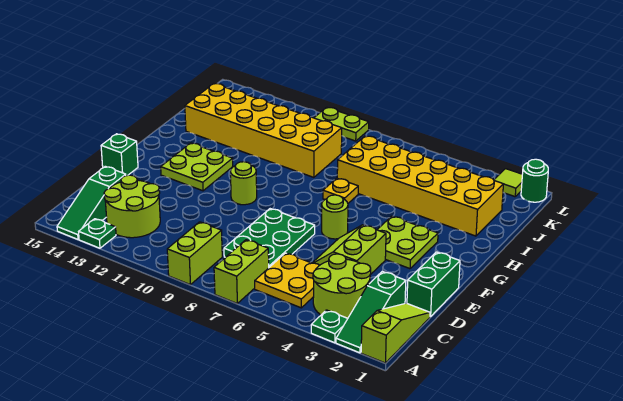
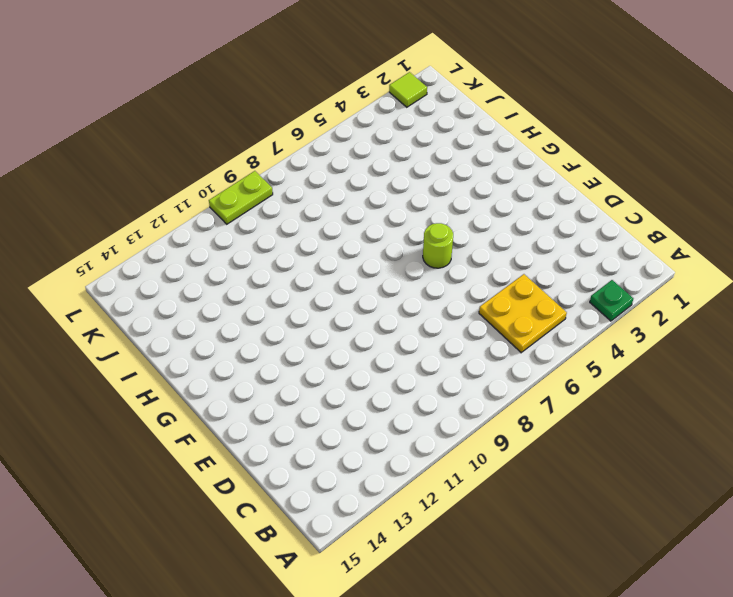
none -> lime slope A1:C1 level 1 top A
none -> green slope A2:C2 level 1 top C
none -> lime brick A7:B7 level 1

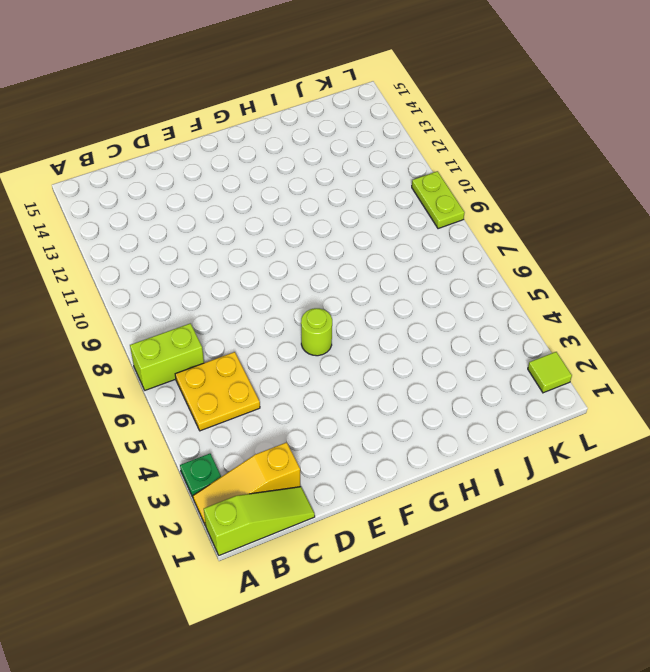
yellow slope A2:C2 level 1 top C -> green slope A2:C2 level 1 top C
none -> lime brick A9:B9 level 1
none -> green plate A13 level 1
none -> green slope A14:C14 level 1 top C

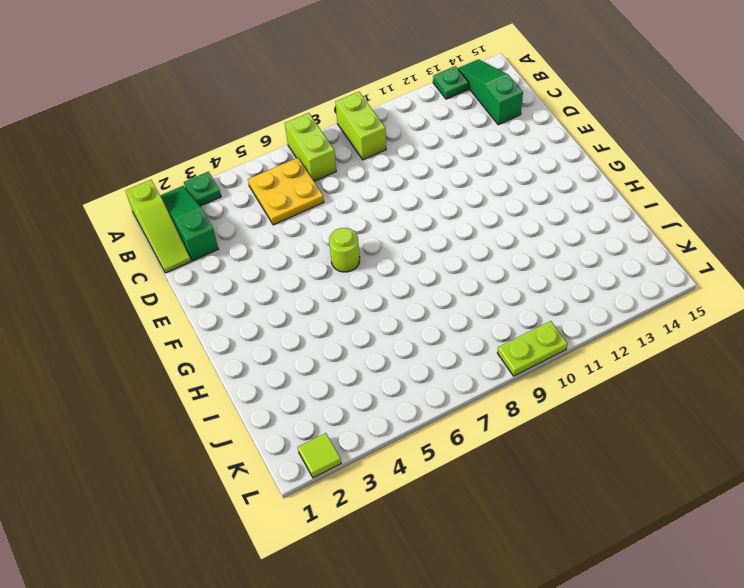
none -> lime round brick B3:C4 level 1
none -> lime round brick B12:C13 level 1
none -> green plate C7:E8 level 1

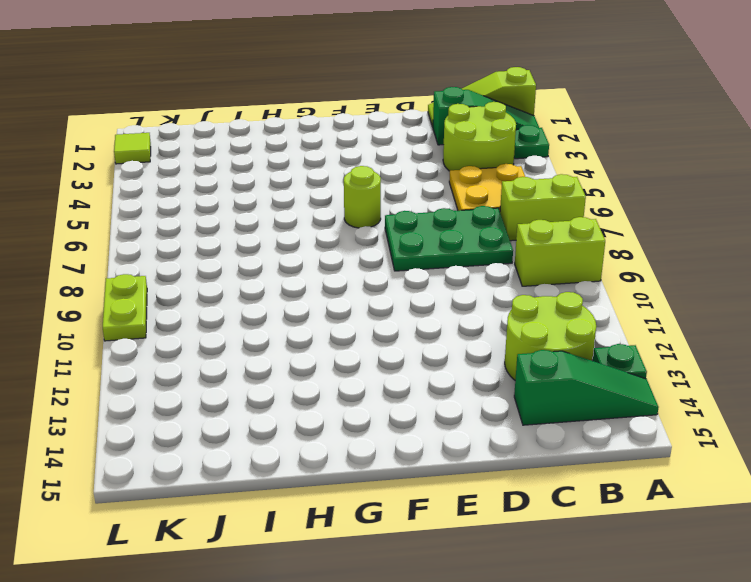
none -> green brick D1:E1 level 1
none -> lime slope D4:E5 level 1 top 4
none -> green brick E15 level 1

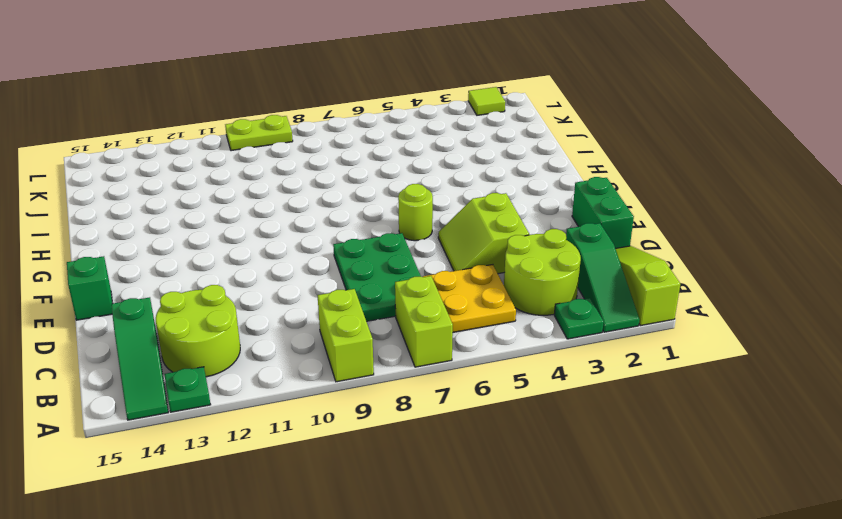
none -> lime plate F3:G4 level 1
none -> lime round brick F10 level 1
none -> lime plate F12:G13 level 1

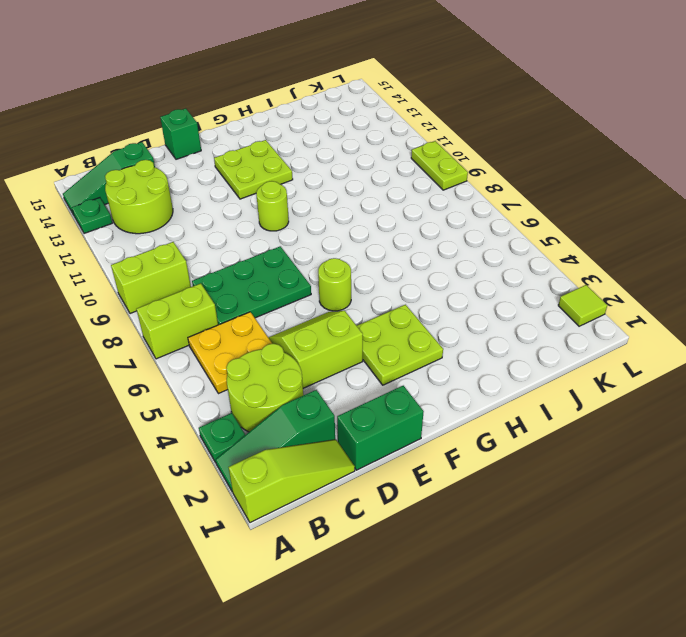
none -> yellow plate H7 level 1
none -> yellow brick I2:J7 level 1
none -> yellow brick I9:J14 level 1

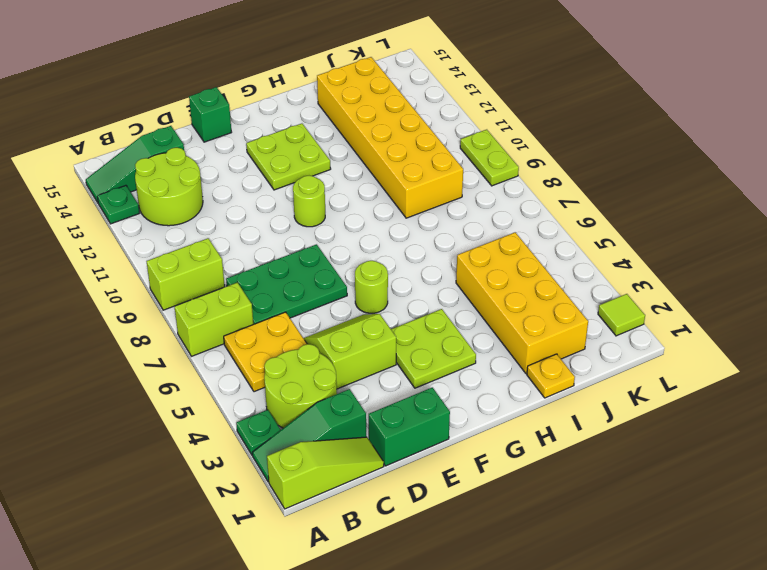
yellow plate I1 level 1 -> yellow plate H7 level 1
yellow brick I2:J5 level 1 -> yellow brick I2:J7 level 1
none -> green round brick L1 level 1

